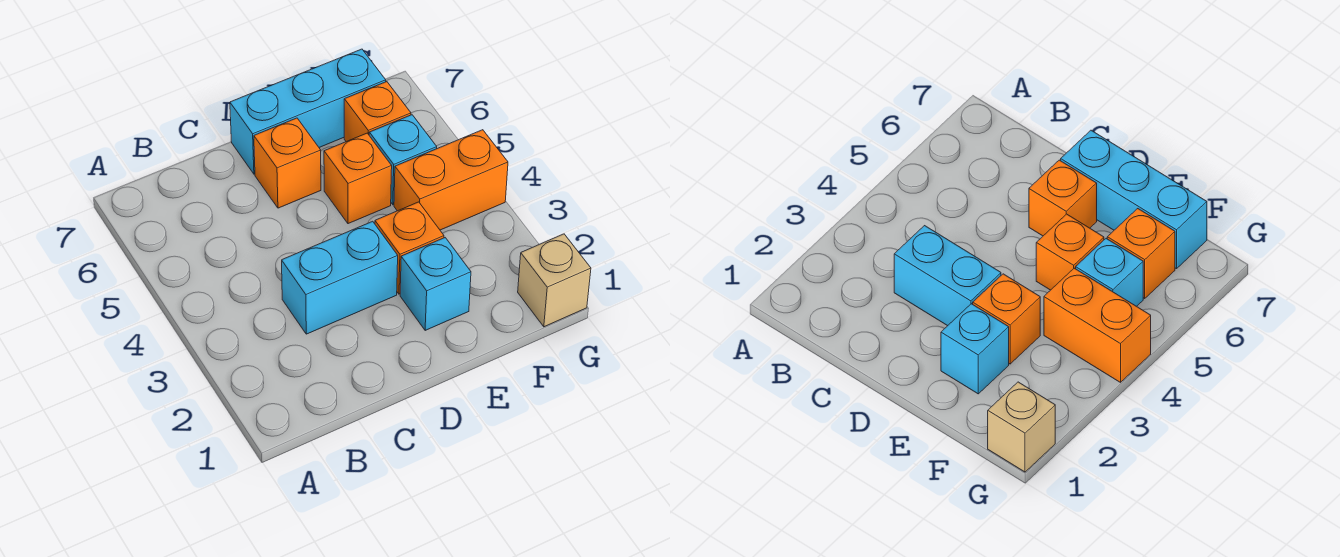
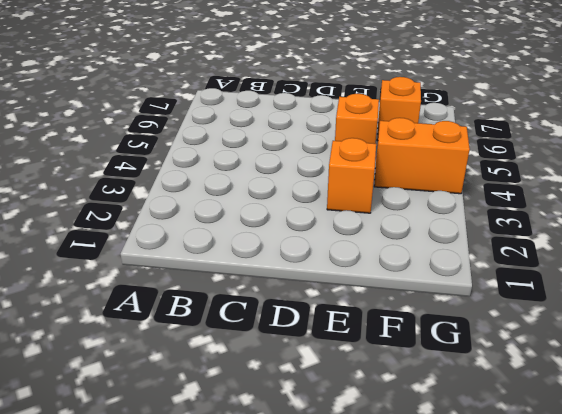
none -> cyan brick C3:D3 level 1
none -> orange brick D6 level 1

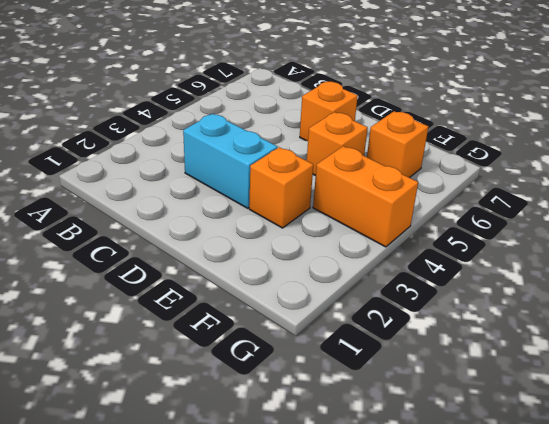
none -> cyan brick D7:F7 level 1
none -> cyan brick E2 level 1

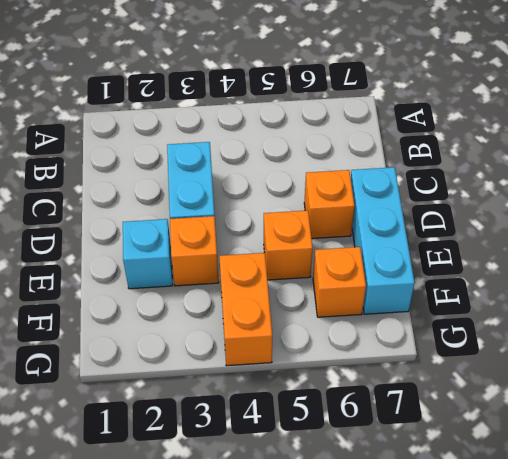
none -> cyan brick F5 level 1
none -> tan brick G1 level 1

